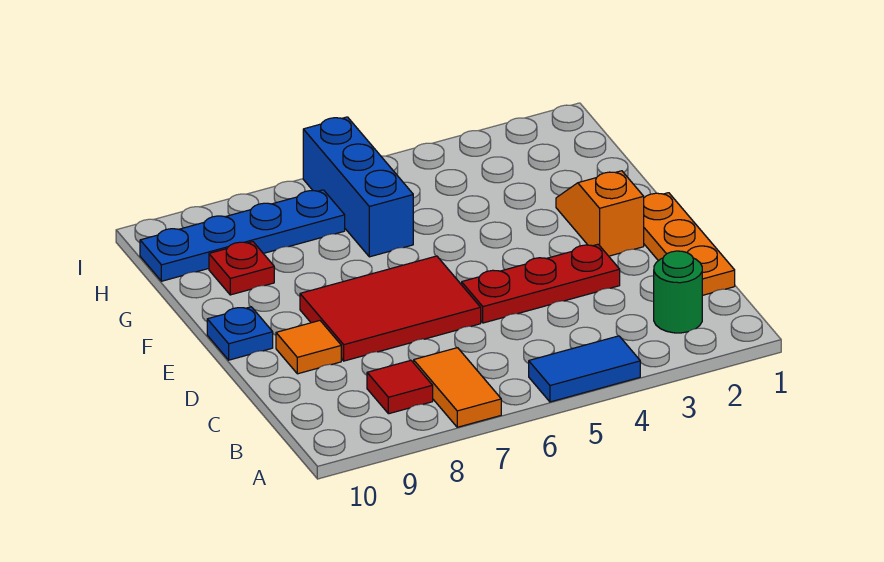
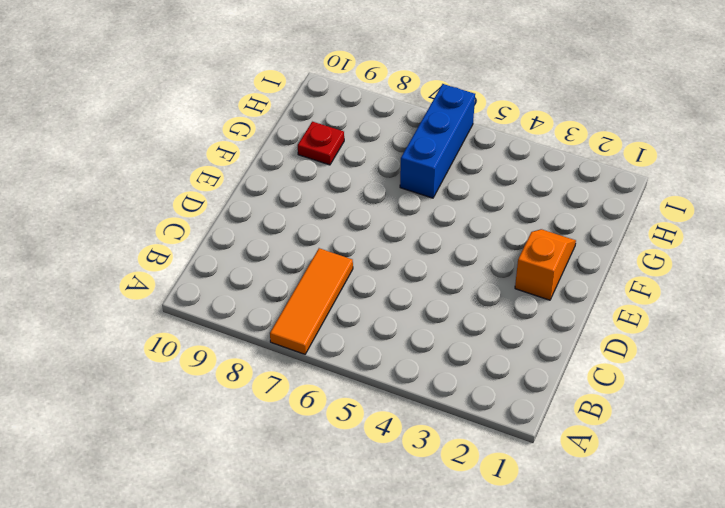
orange tile A7:C7 level 1 -> orange tile A7:B7 level 1
none -> blue tile A4:A5 level 1
none -> green round brick B2 level 1
none -> red tile B8 level 1

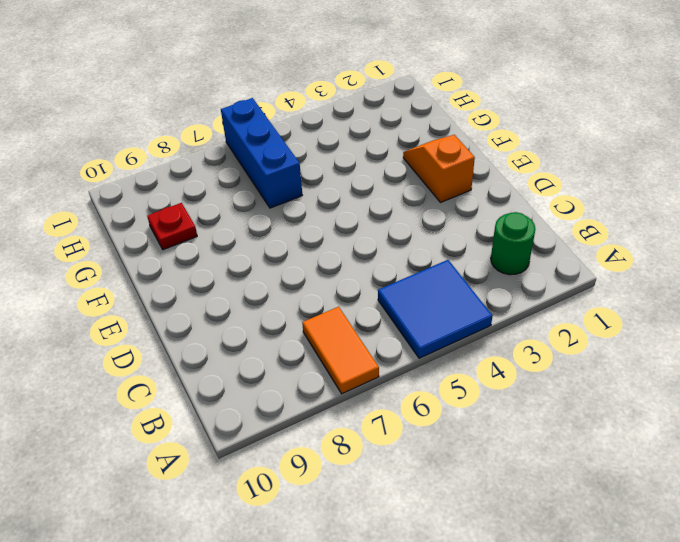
blue tile A4:B5 level 1 -> blue tile A4:A5 level 1
none -> red tile B8 level 1
none -> orange plate C1:E1 level 1
none -> red plate D3:D5 level 1

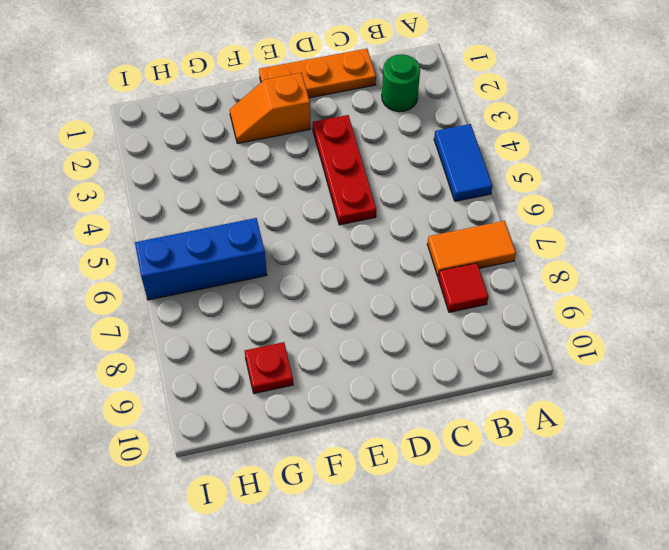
none -> red tile D6:E8 level 1
none -> orange tile D9 level 1
none -> blue plate E10 level 1

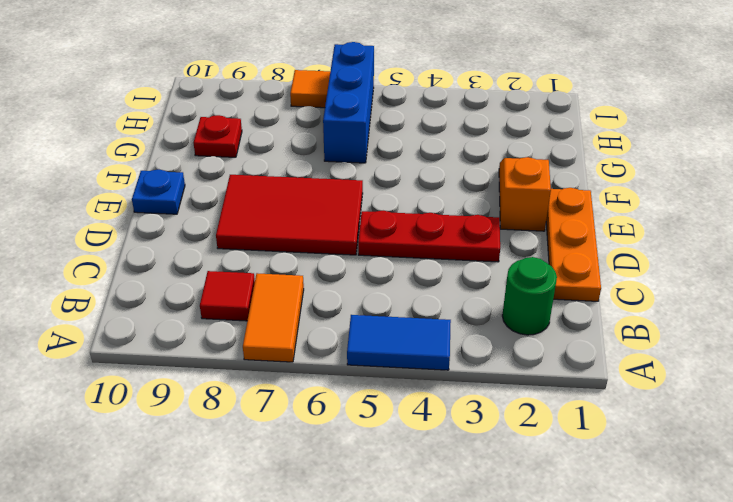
orange tile I7 level 1 -> orange tile D9 level 1
none -> blue plate H7:H10 level 1

